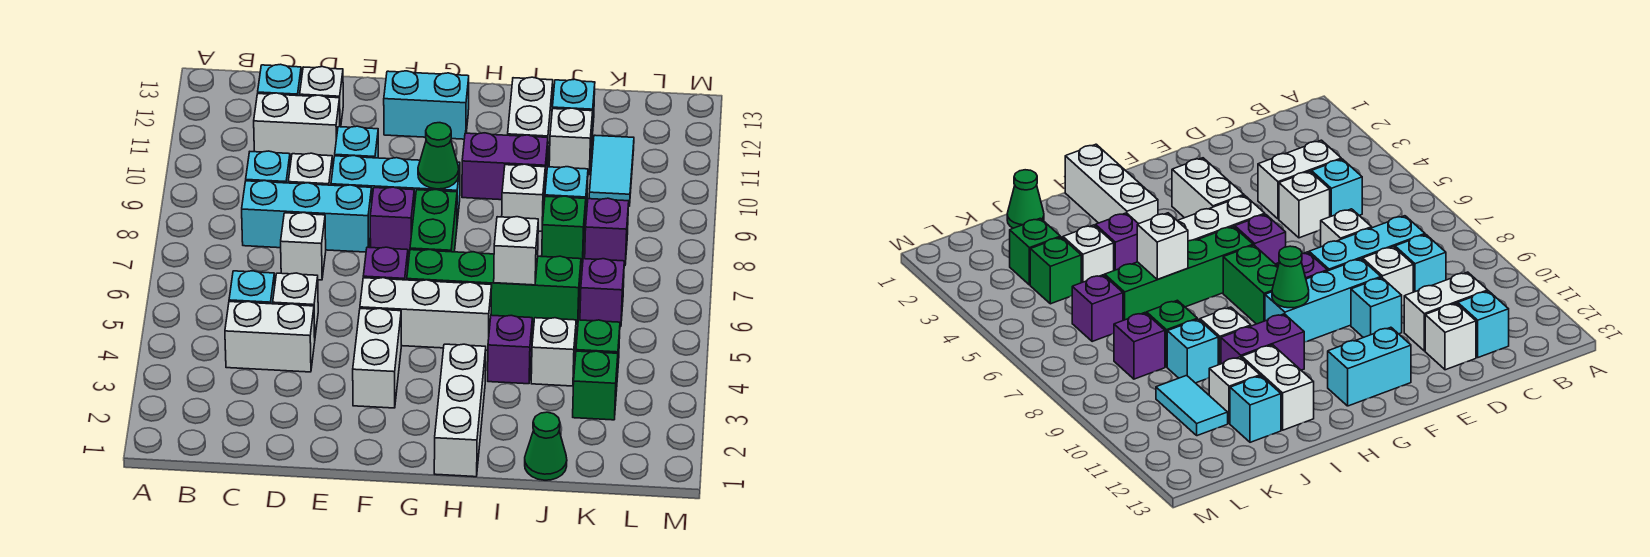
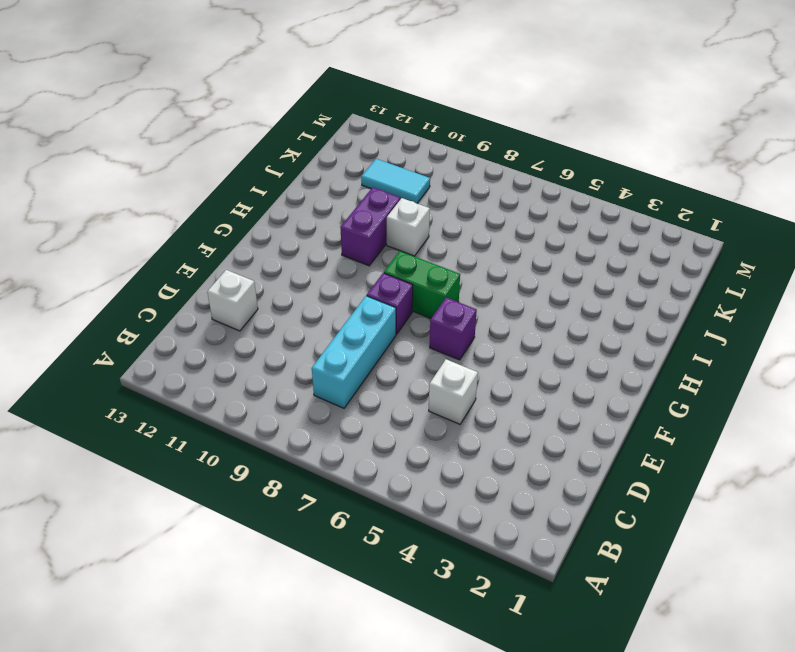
none -> white brick C4:D4 level 1
none -> cyan brick C5 level 1
none -> cyan brick C9 level 1
none -> white brick C11:D11 level 1

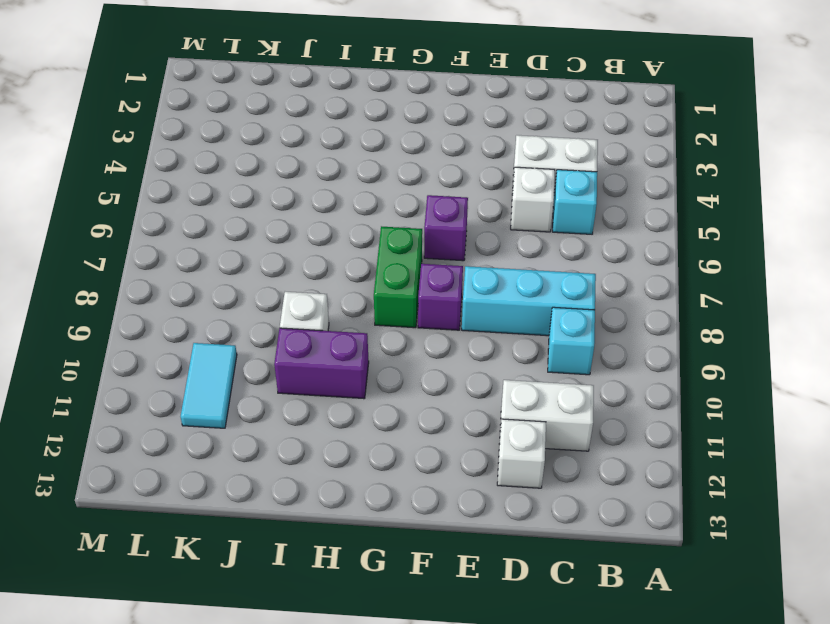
none -> cyan brick C12 level 1
none -> white brick D7 level 1
none -> white brick D9 level 1
none -> cyan brick E9:G9 level 1

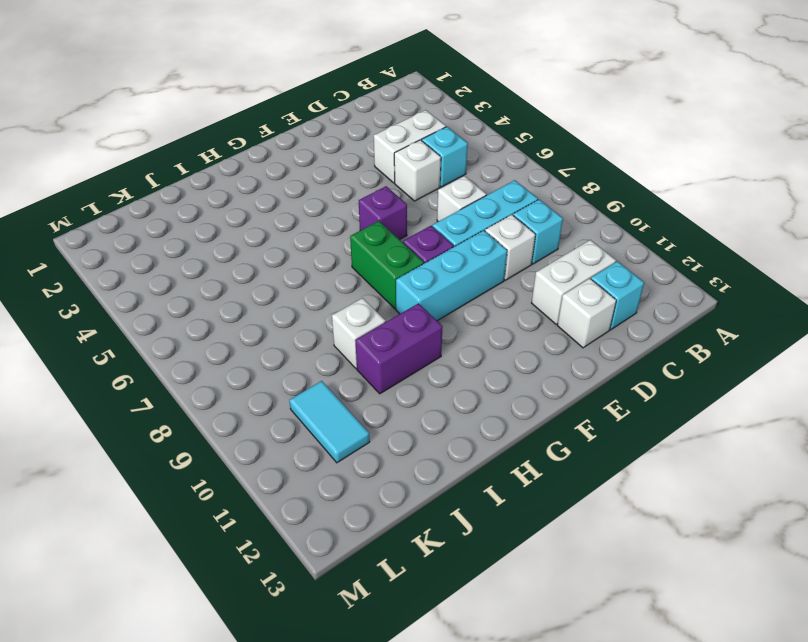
none -> cyan brick E10 level 1
none -> white brick F3:F4 level 1
none -> white brick F5:H5 level 1
none -> cyan brick F12:G12 level 1

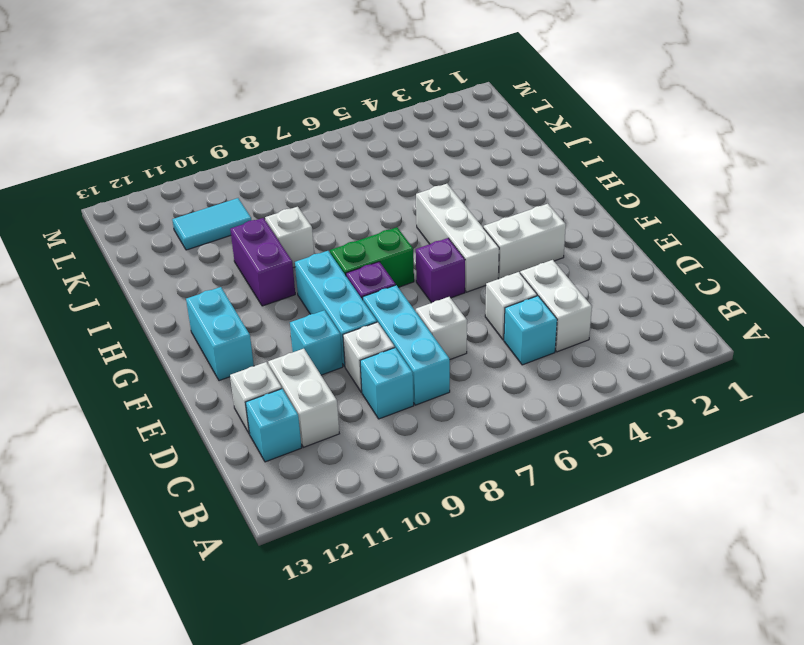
none -> green brick G6:J6 level 1
none -> white brick H1:H3 level 1
none -> purple brick I4 level 1
none -> white brick I11:I12 level 1

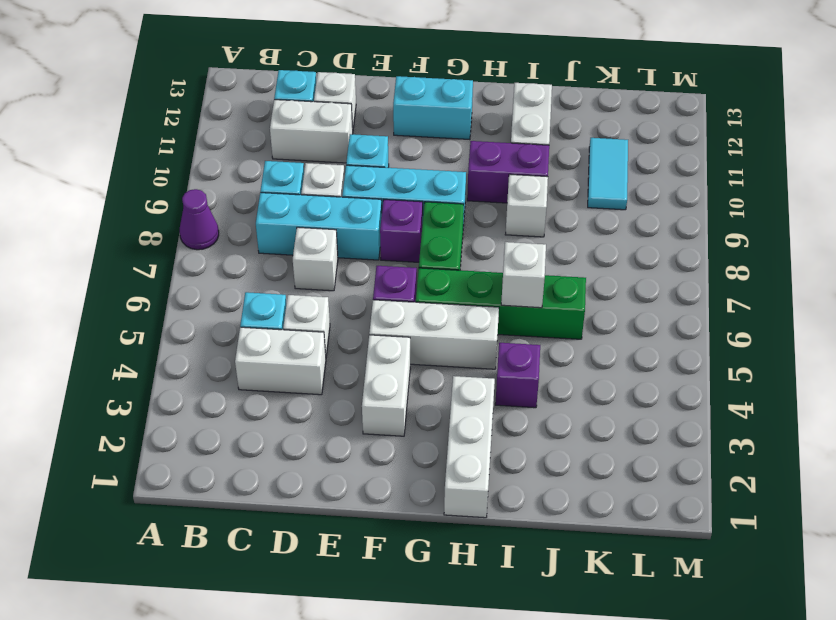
purple cone A8 level 1 -> none
none -> green cone J1 level 1
none -> white brick J4 level 1
none -> green brick J8 level 1
none -> cyan brick J9 level 1

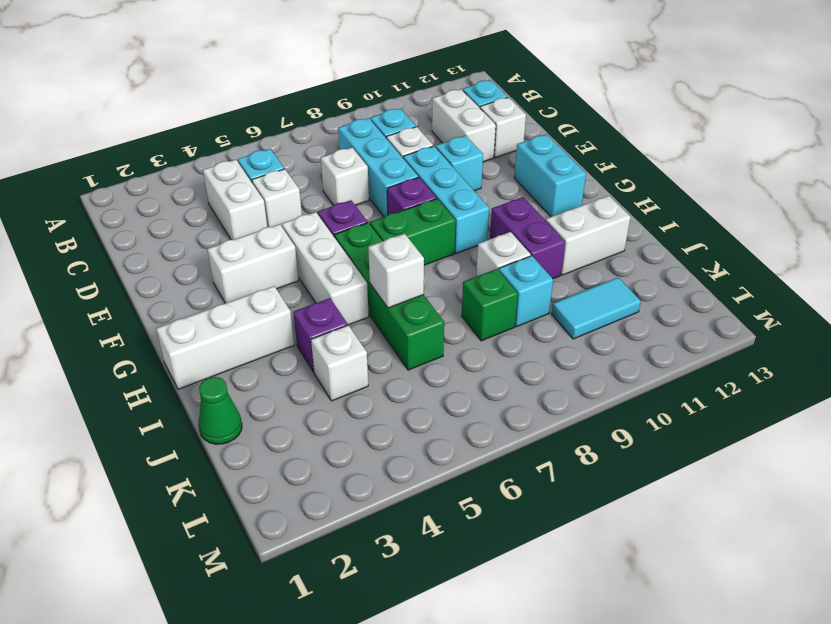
none -> white brick J11 level 1
none -> cyan brick J12 level 1
none -> green brick K3 level 1
none -> green brick K4 level 1

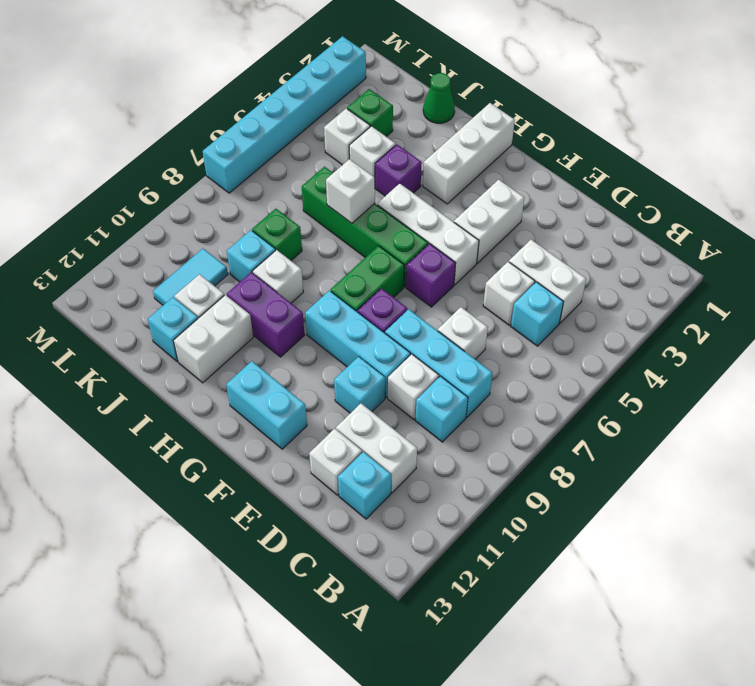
white brick K4 level 1 -> green brick K4 level 1
cyan brick M2:M7 level 1 -> none
none -> purple brick K6 level 1
none -> purple brick K8 level 1
none -> green cone G9 level 2

